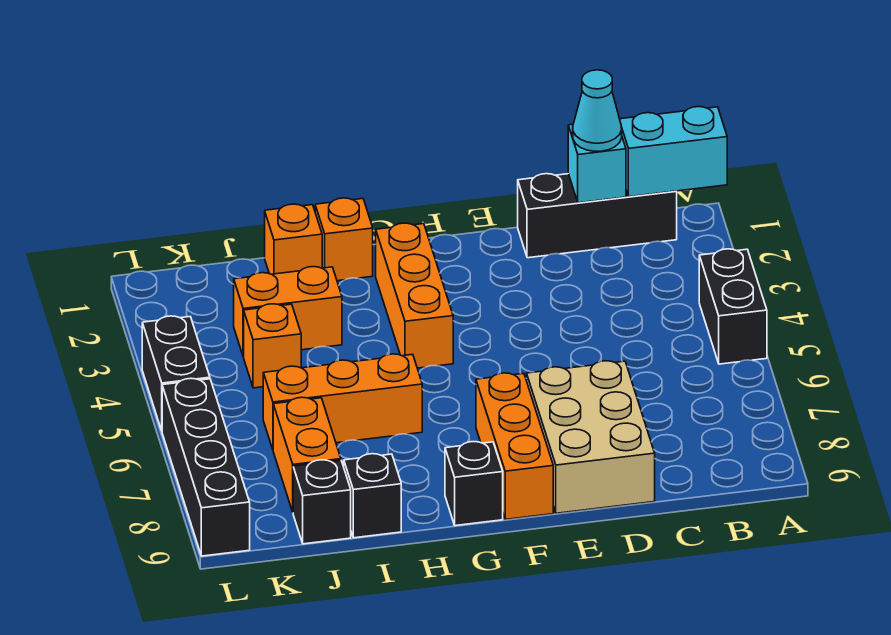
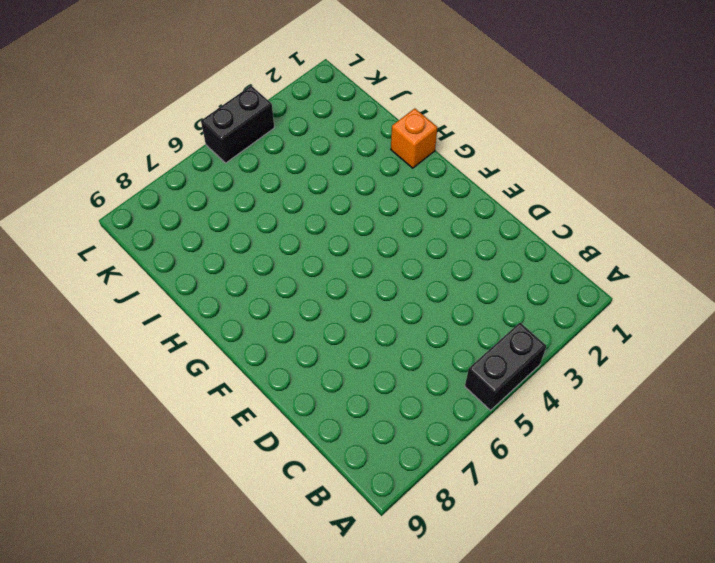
none -> black brick B1:D1 level 1
none -> tan brick D7:E9 level 1
none -> orange brick F7:F9 level 1

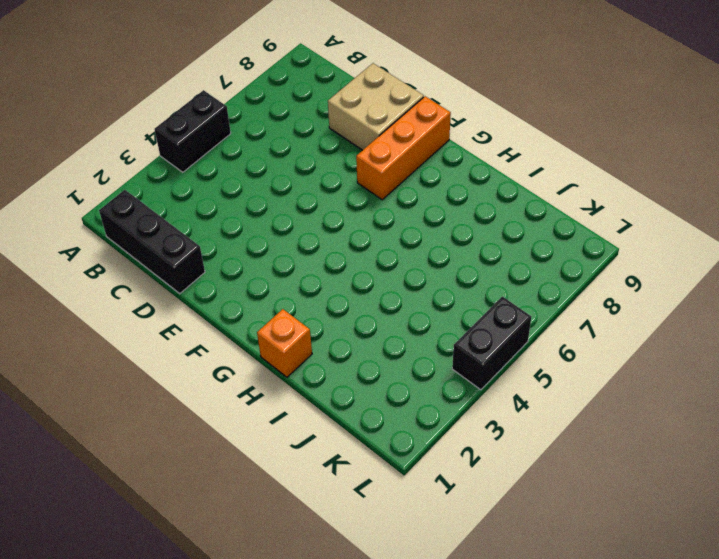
tan brick D8:E9 level 1 -> tan brick D7:E9 level 1
none -> orange brick G2:G4 level 1
none -> black brick G9 level 1
none -> orange brick H6:J6 level 1

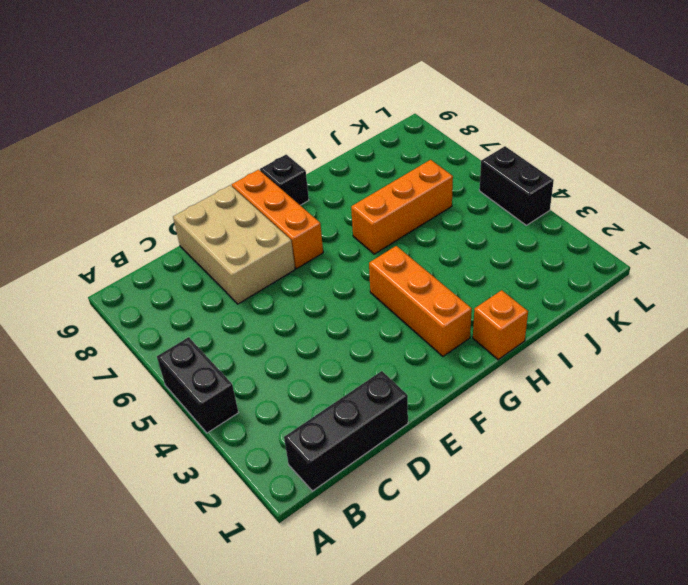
none -> orange brick I1 level 1
none -> orange brick I3:J3 level 1
none -> black brick I9 level 1

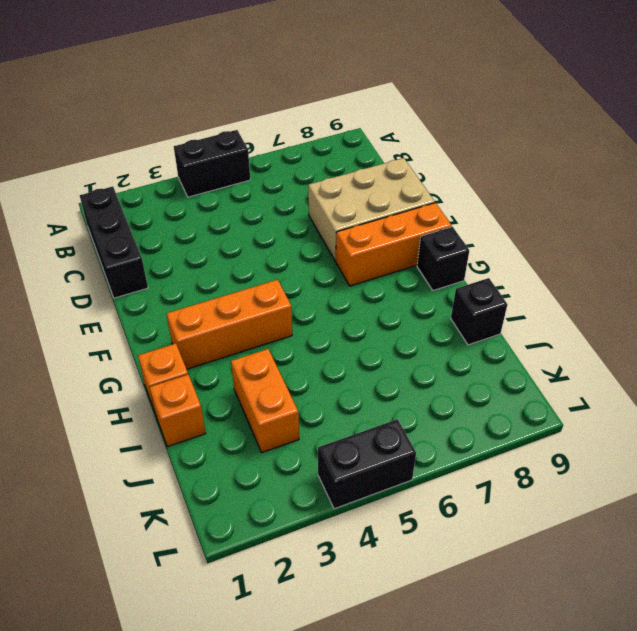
none -> orange brick H6:J6 level 1
none -> orange brick J4 level 1
none -> orange brick J7:J8 level 1

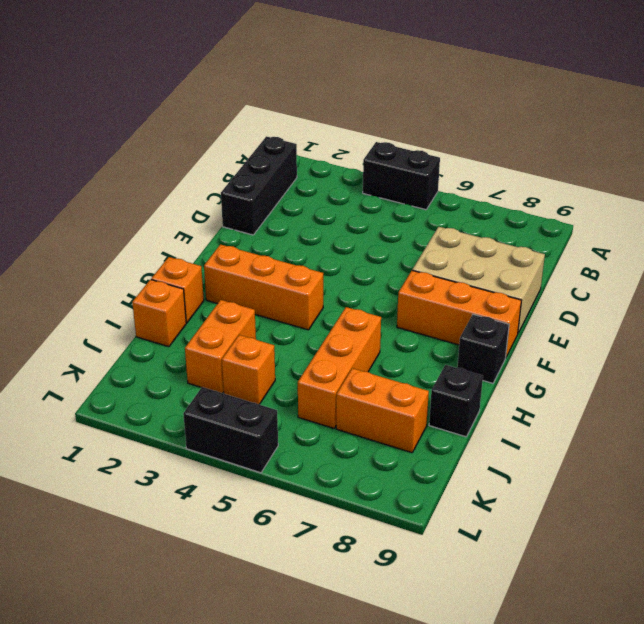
none -> black brick J9 level 1
none -> black brick L6:L9 level 1
none -> cyan brick A1:B1 level 2

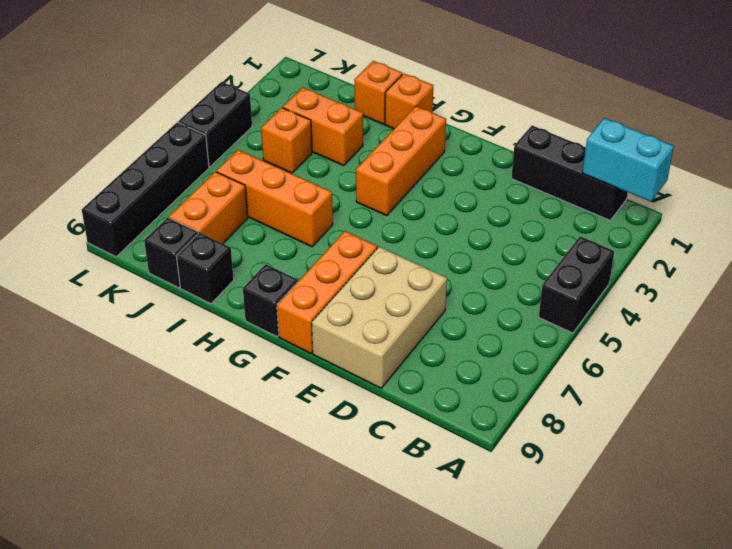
none -> cyan brick C1 level 2
none -> cyan cone C1 level 3

